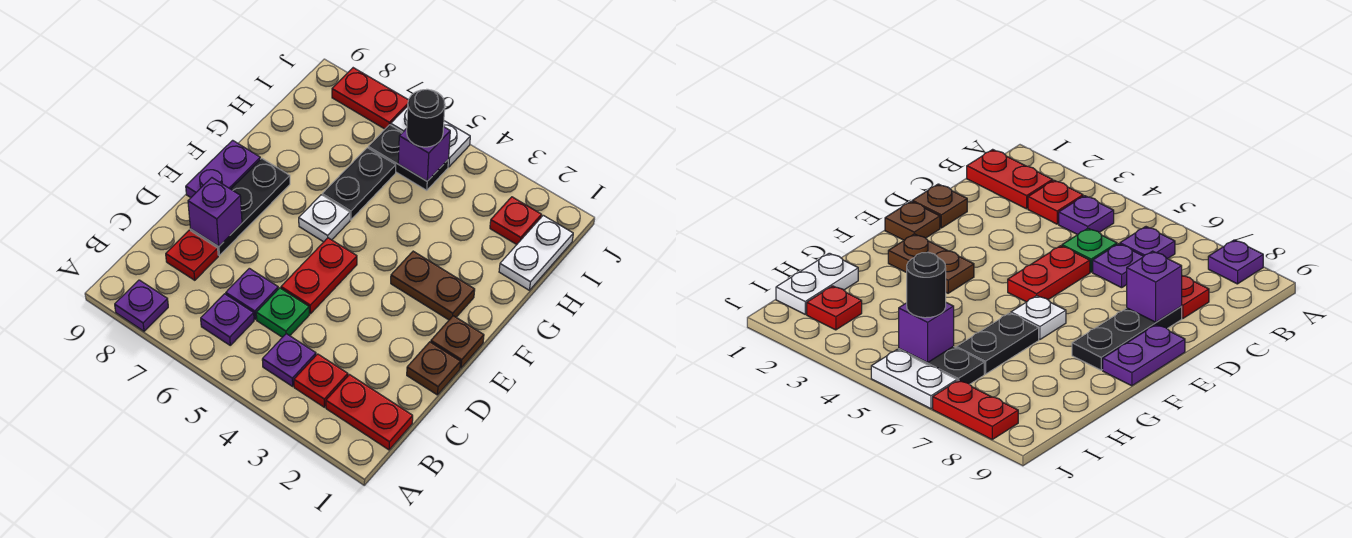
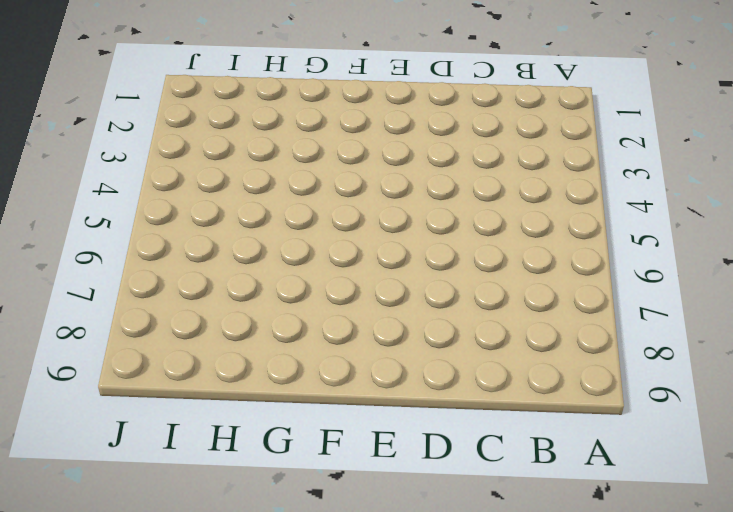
none -> purple plate A8 level 1
none -> red plate B1:B2 level 1
none -> red plate B3 level 1

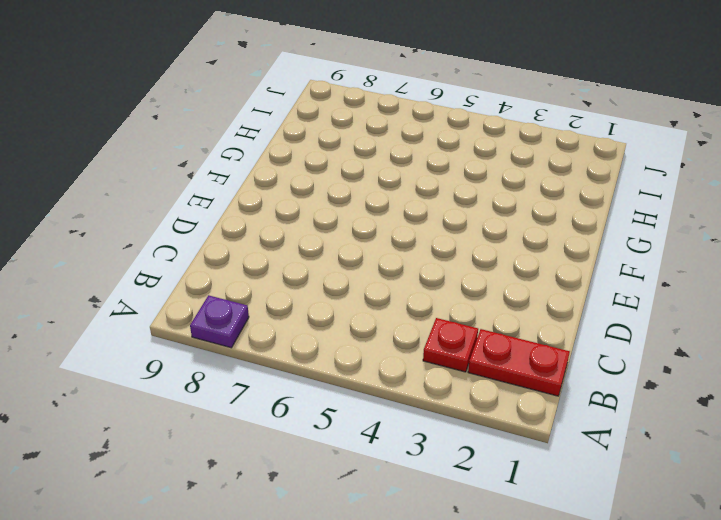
none -> purple plate B4 level 1
none -> purple plate B6 level 1
none -> green plate C5 level 1

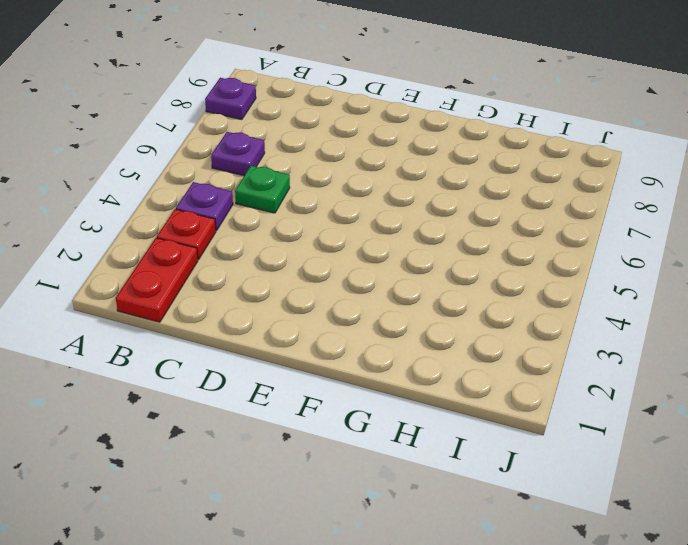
none -> purple plate C6 level 1
none -> red plate C8 level 1
none -> brown plate D1 level 1

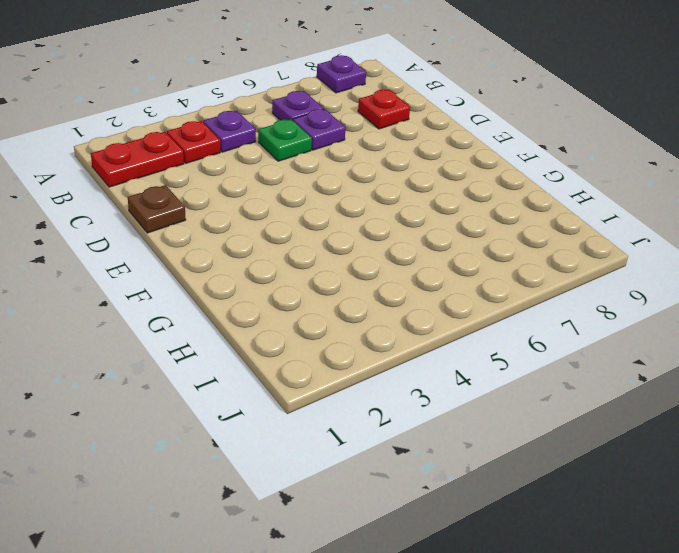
none -> red plate D5:E5 level 1
none -> black plate D8:F8 level 1
none -> brown plate E1 level 1

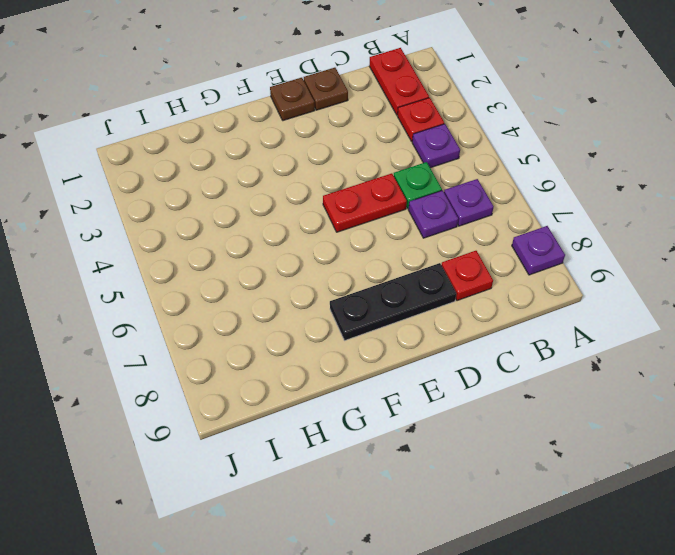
none -> purple plate E9:F9 level 1
none -> brown plate F2:F3 level 1
none -> white plate F6 level 1

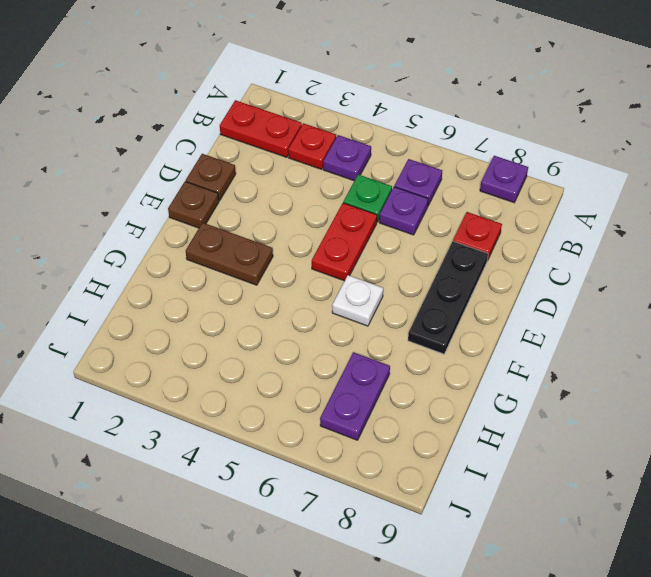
purple plate H7:I7 level 1 -> purple plate E9:F9 level 1
none -> black plate G6:H6 level 1
none -> white plate H1:I1 level 1
none -> red plate I2 level 1

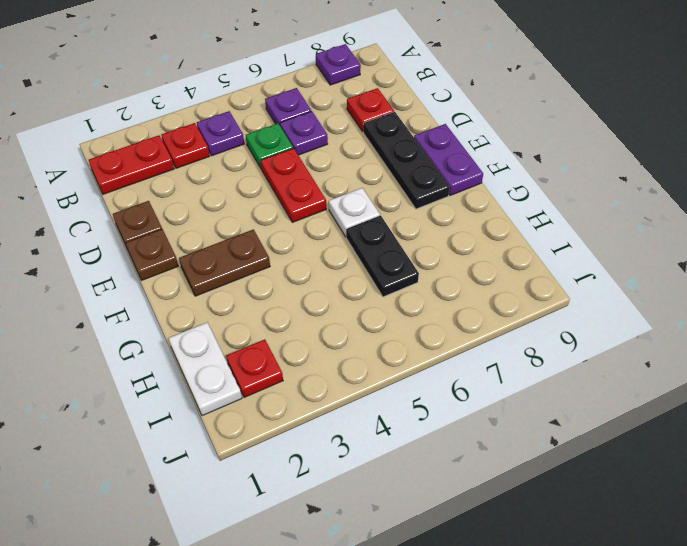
none -> black plate I5:I6 level 1
none -> white plate J5:J6 level 1
none -> red plate J7:J8 level 1

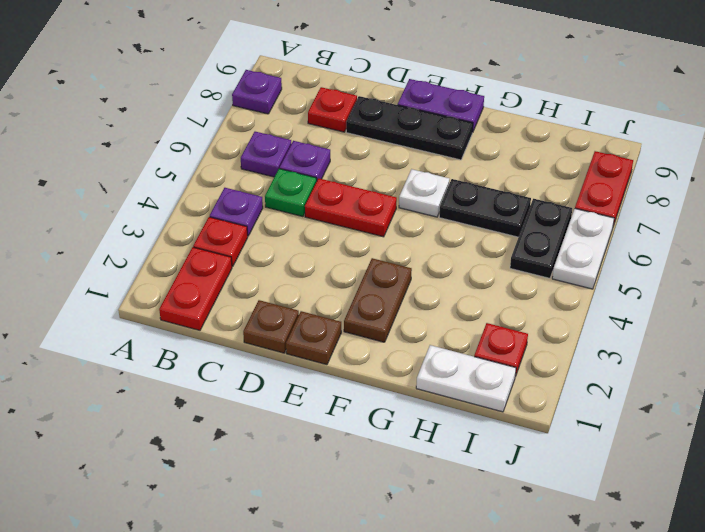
none -> purple brick D8 level 2
none -> purple brick I5 level 2
none -> black round brick I5 level 3

